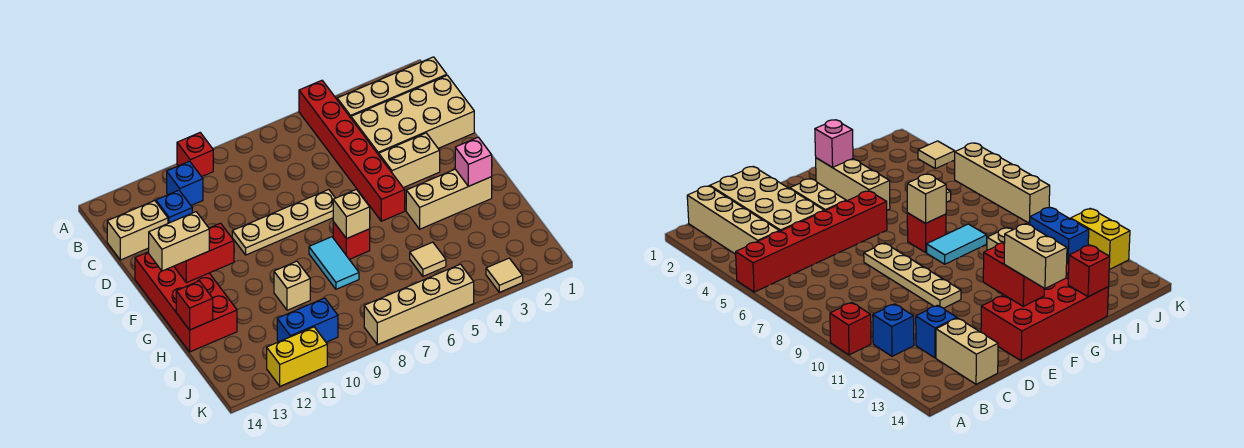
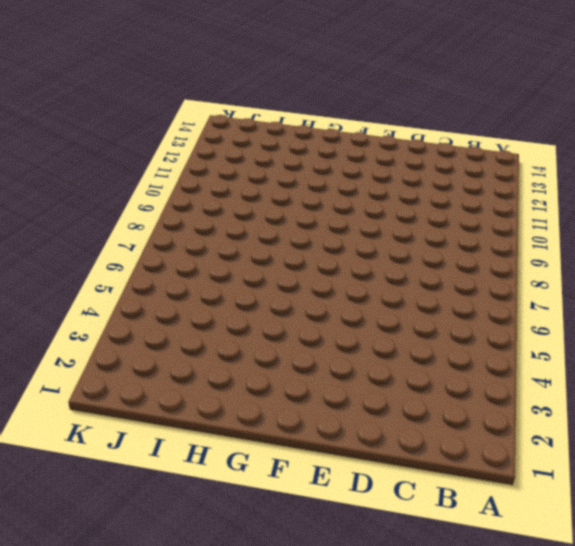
none -> red brick A5:F5 level 1
none -> red brick A10 level 1
none -> tan brick B1:B4 level 1

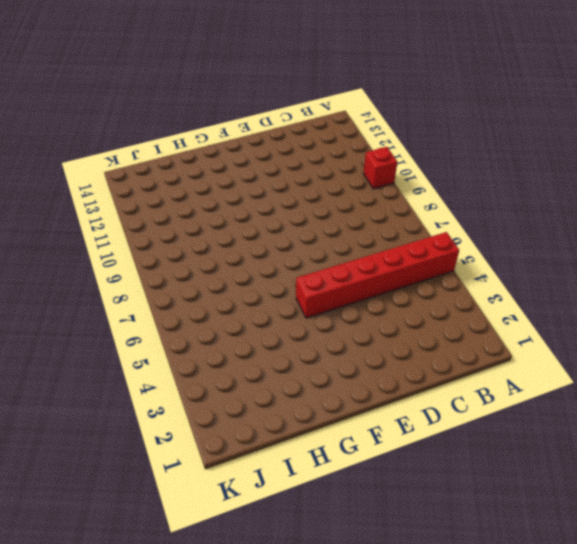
none -> tan brick B1:B4 level 1
none -> blue brick B11 level 1
none -> tan brick C1:D4 level 1

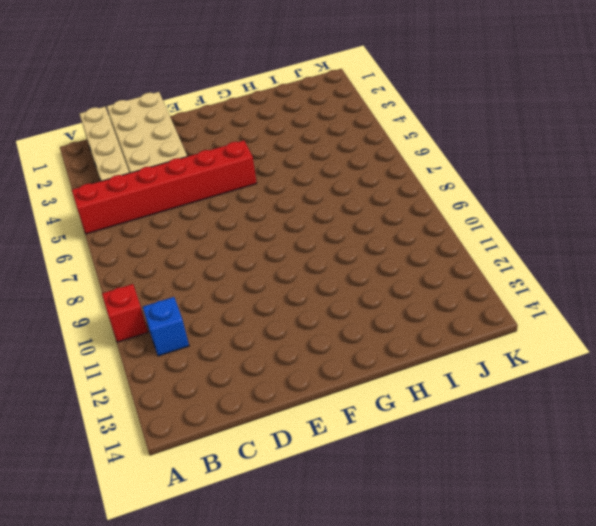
none -> blue brick C12 level 1
none -> tan brick C13:C14 level 1
none -> tan brick E3:E4 level 1

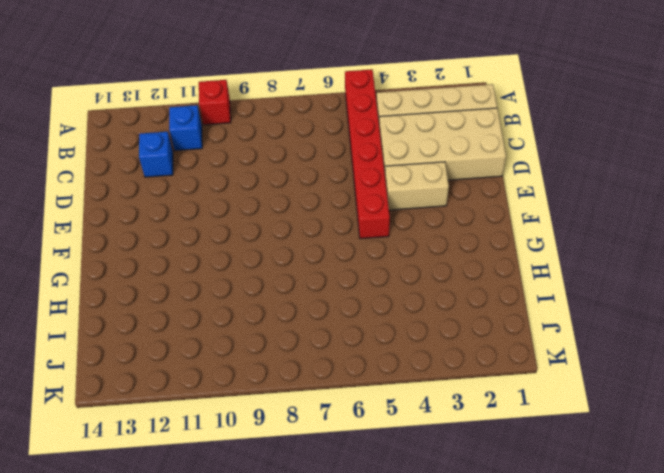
none -> tan brick C13:C14 level 1
none -> tan plate E7:E10 level 1
none -> red brick E13:H14 level 1

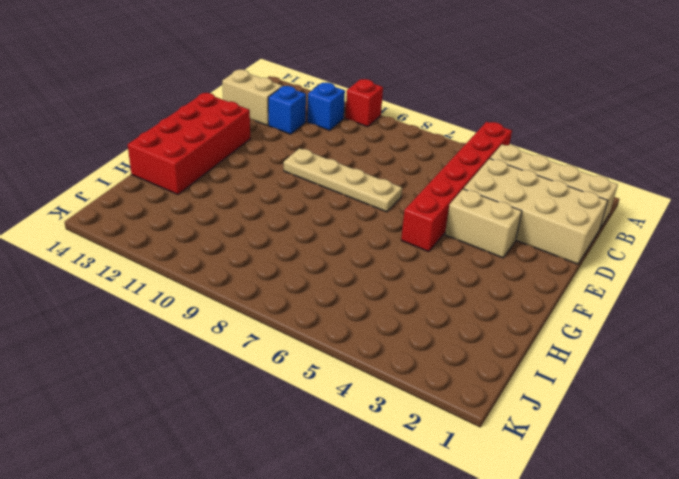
none -> tan brick G2:G4 level 1
none -> red brick G7 level 1
none -> cyan tile G8:H8 level 1

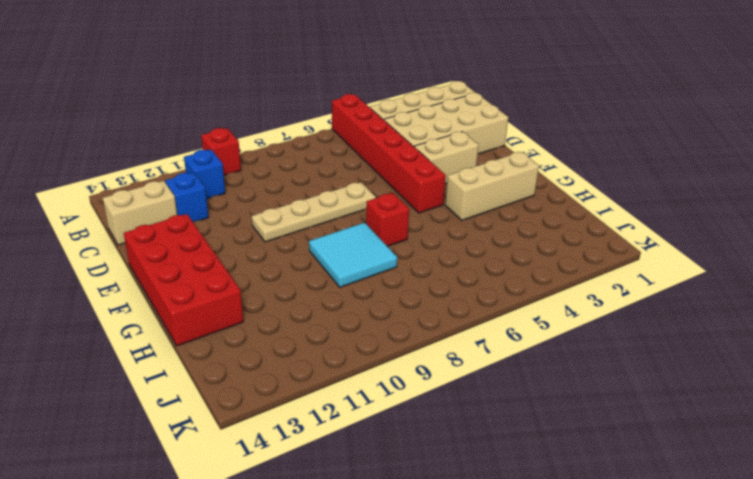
cyan tile G8:H9 level 1 -> cyan tile G8:H8 level 1
none -> tan brick H10 level 1
none -> tan tile I5 level 1
none -> blue brick J10:J11 level 1

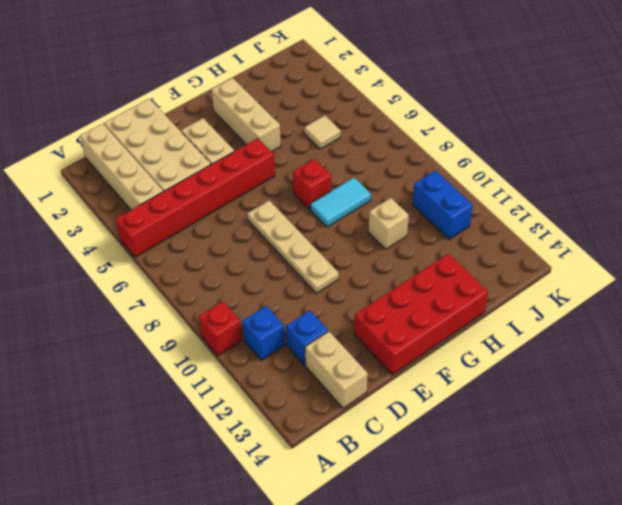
none -> tan tile K3 level 1
none -> tan brick K5:K8 level 1
none -> yellow brick K11:K12 level 1

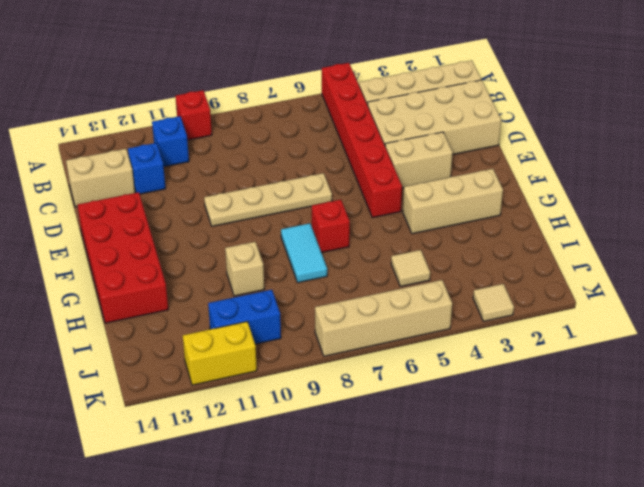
none -> red brick F12:F13 level 2
none -> pink brick G2 level 2
none -> tan brick G7 level 2

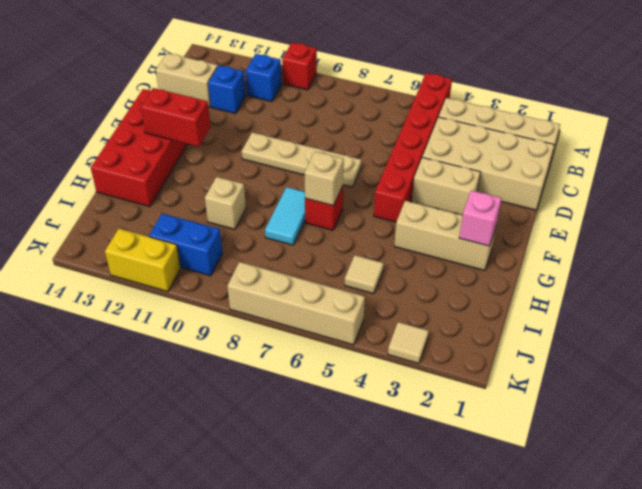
none -> red brick H14 level 2
none -> tan brick F13:F14 level 3

